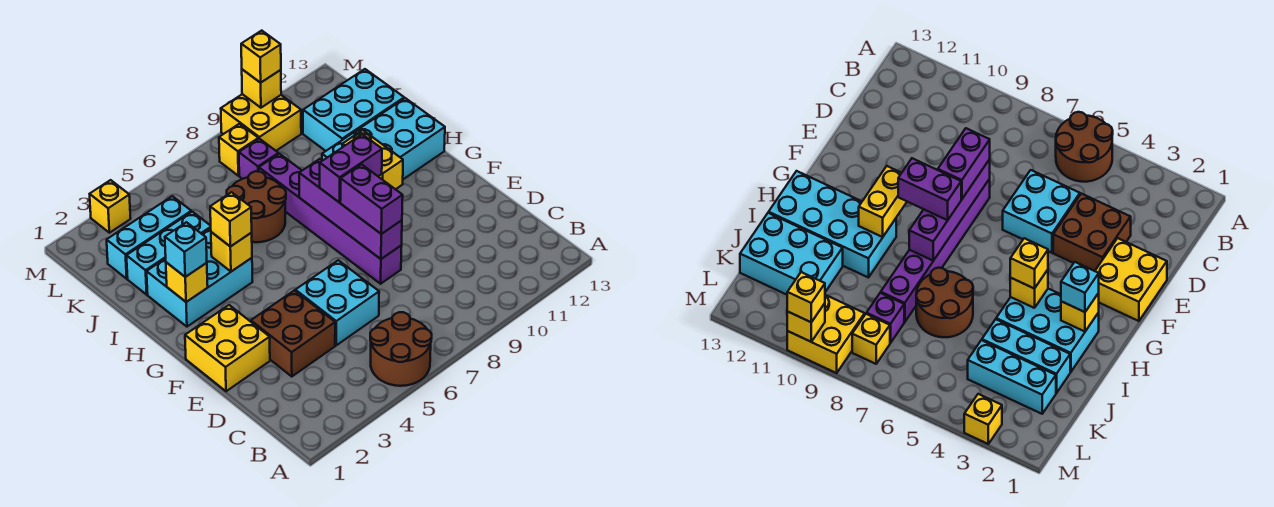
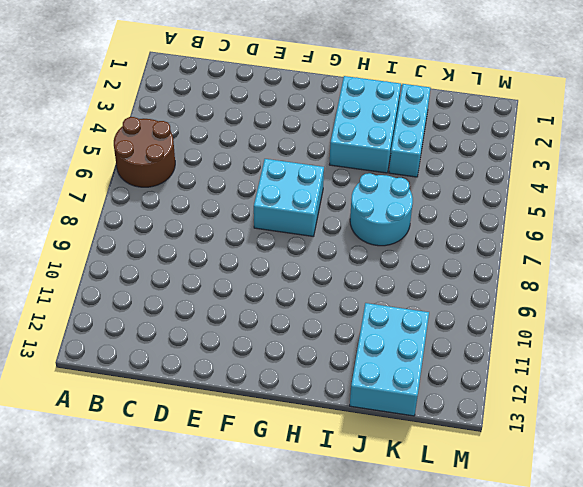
cyan brick F6:G7 level 1 -> cyan brick D5:E6 level 1
cyan round brick I6:J7 level 1 -> brown round brick I6:J7 level 1
none -> brown brick D3:E4 level 1
none -> yellow brick E1:F2 level 1
none -> purple brick E8:J8 level 1

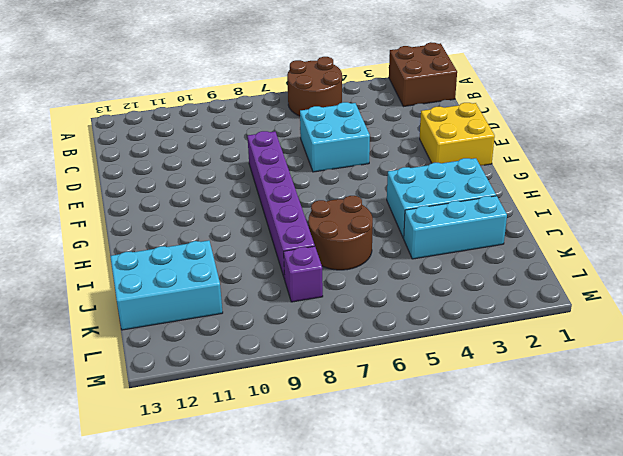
brown brick A1:B2 level 1 -> brown brick D3:E4 level 1
none -> cyan brick H10:I13 level 1
none -> cyan brick K2:K4 level 1
none -> yellow brick L8 level 1

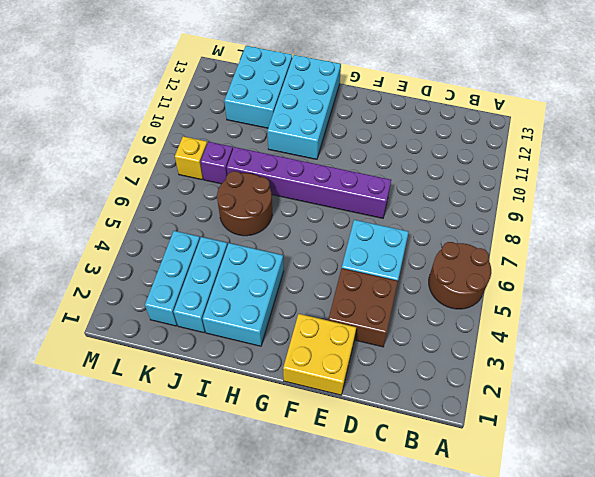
none -> yellow brick L9:M10 level 1
none -> yellow brick M3 level 1
none -> purple brick E8:H8 level 2

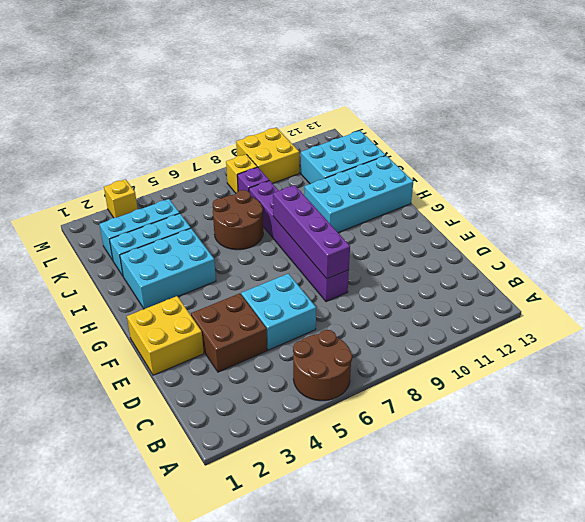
none -> yellow brick G10:H10 level 2
none -> yellow brick H2 level 2
none -> yellow brick H4 level 2

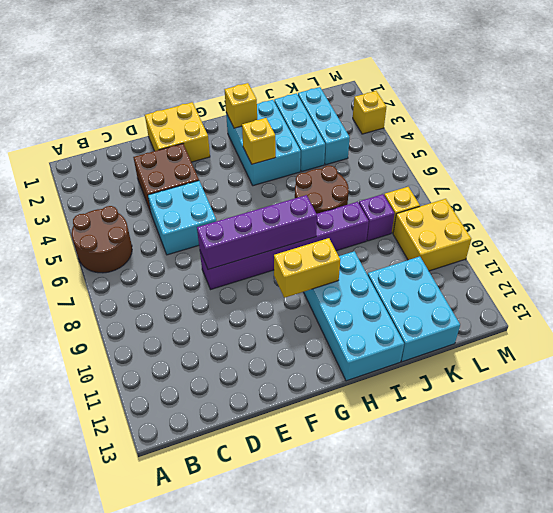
none -> yellow brick M10 level 2
none -> purple brick E8:F8 level 3
none -> purple brick G8:G9 level 3

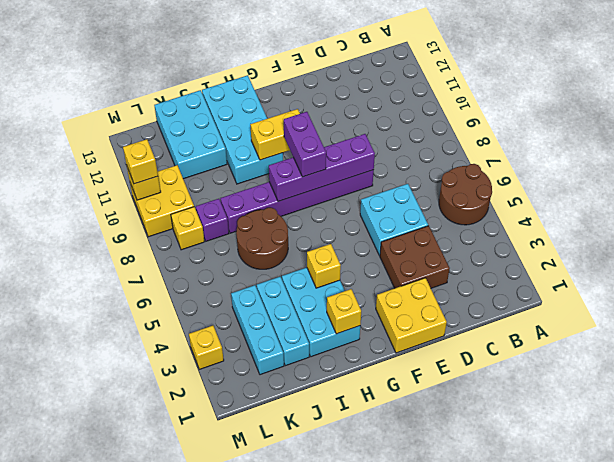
none -> purple brick E8:F8 level 3
none -> cyan brick H2 level 3
none -> yellow brick H4 level 3

